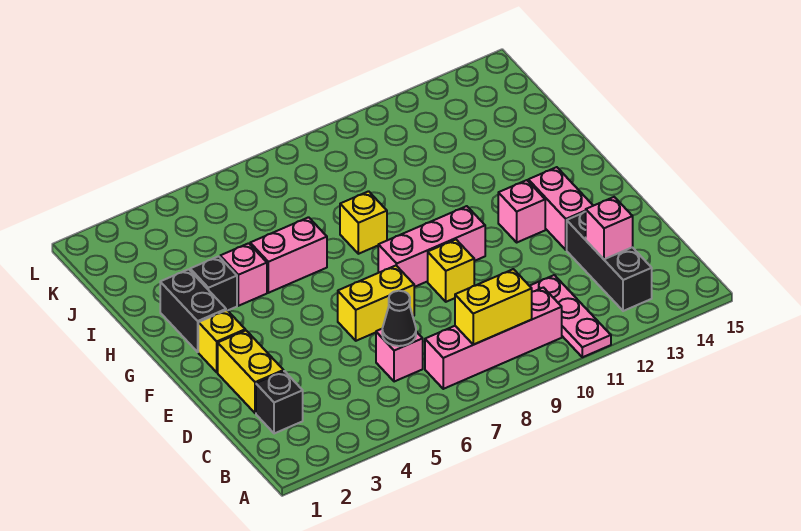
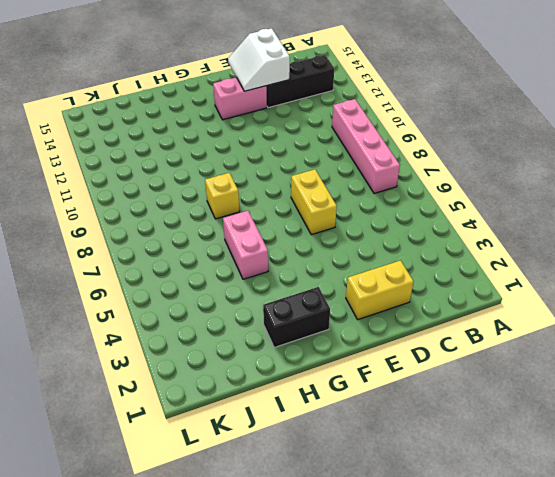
white slope D13:E14 level 2 top D -> none
none -> pink plate A11:C11 level 1
none -> black brick C2 level 1
none -> pink brick C6 level 1

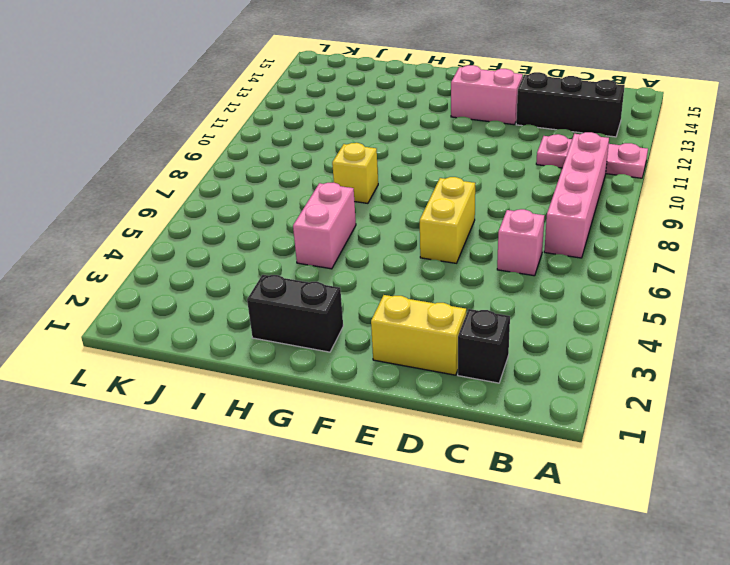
none -> yellow brick E9 level 1
none -> yellow brick F2 level 1
none -> pink brick F8:F10 level 1

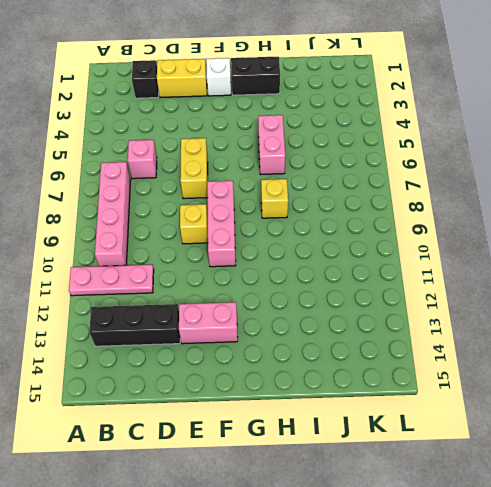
white brick F2 level 1 -> yellow brick F2 level 1
none -> pink brick F12 level 1
none -> black brick H3 level 1
none -> pink brick H4 level 1

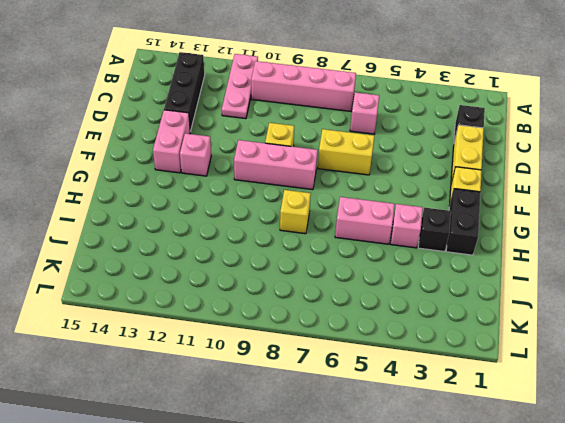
none -> yellow brick B8:B9 level 2
none -> black cone C6 level 2
none -> pink brick C13 level 2

